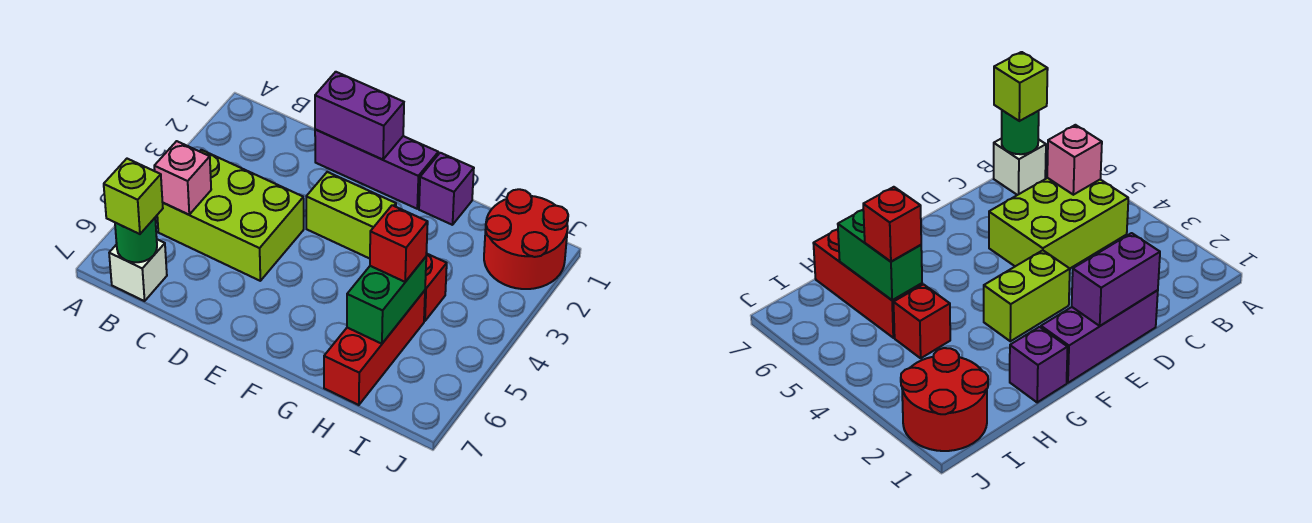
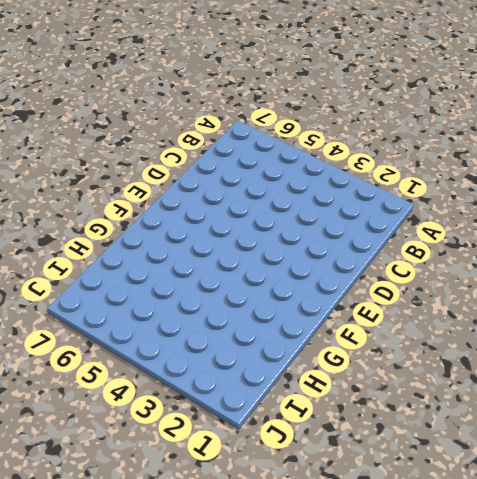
none -> lime brick B4:D5 level 1
none -> white brick B7 level 1
none -> purple brick D1:F1 level 1

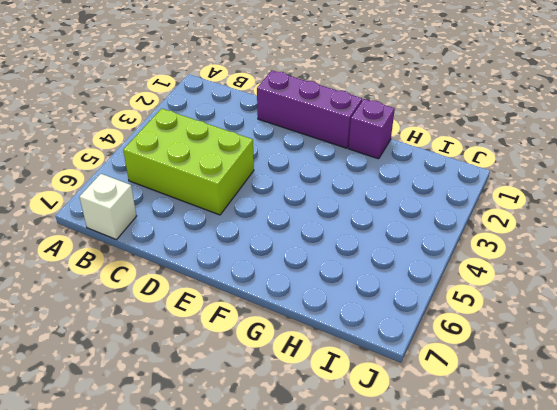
none -> lime brick E3:F3 level 1
none -> red brick H4 level 1
none -> red brick H5:H7 level 1

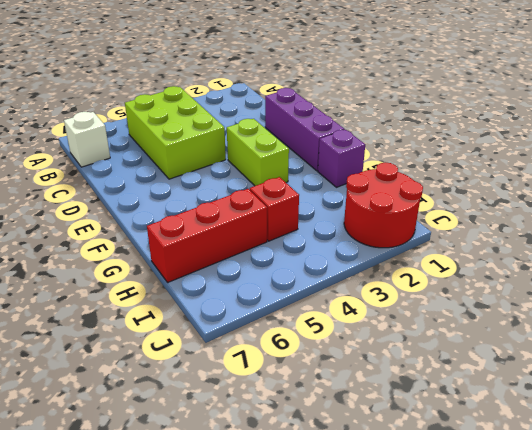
none -> pink brick B5 level 2
none -> green round brick B7 level 2
none -> purple brick D1:E1 level 2

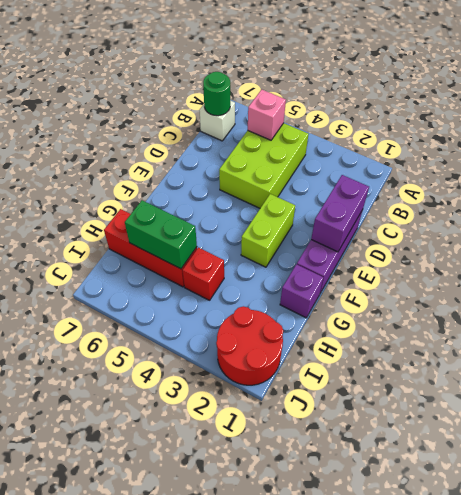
none -> lime brick B7 level 3
none -> red brick H5 level 3

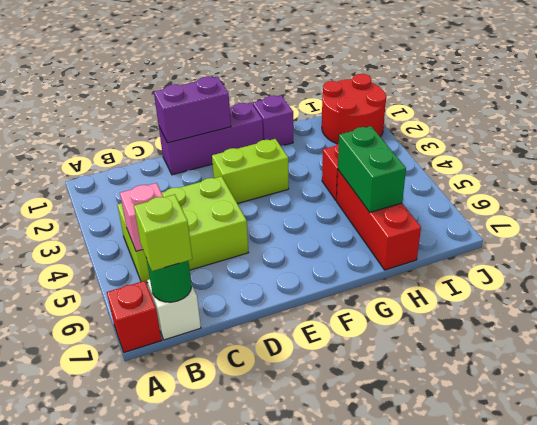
red brick A7 level 1 -> red brick H5 level 3

